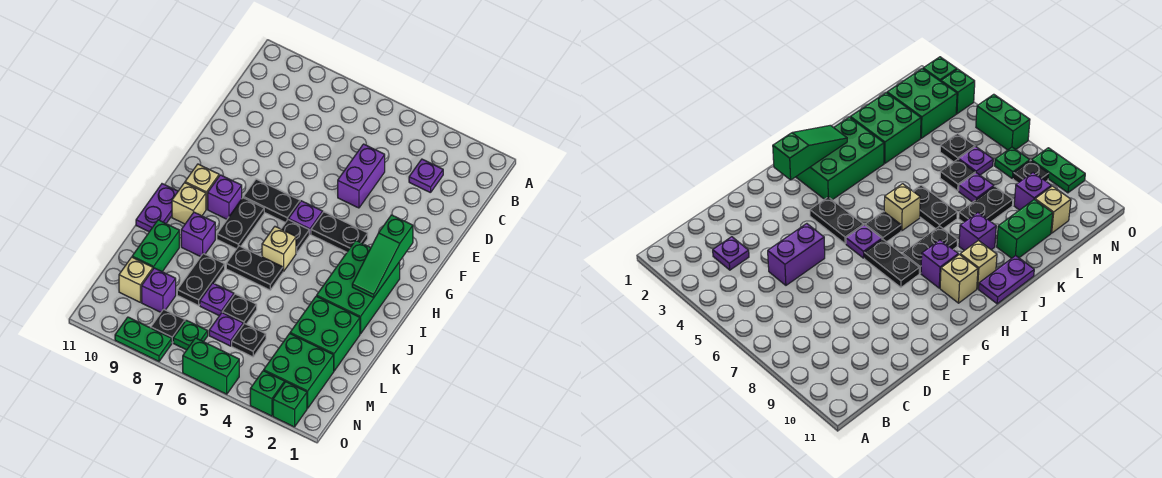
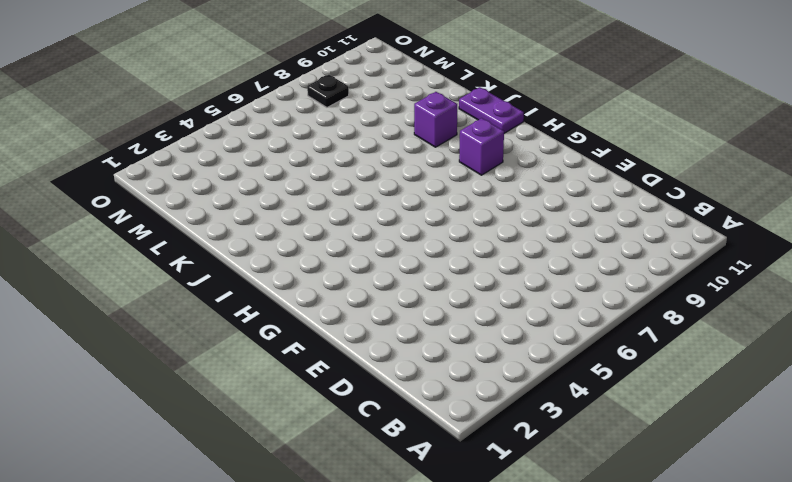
none -> purple plate C3 level 1
none -> purple brick D5:E5 level 1
none -> black plate G4:G5 level 1
none -> purple plate G6 level 1

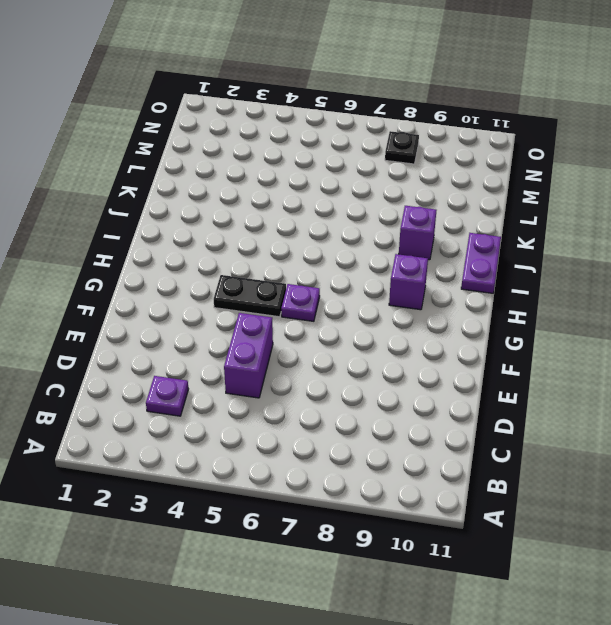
none -> black plate G7:G8 level 1
none -> green brick H2:J3 level 1
none -> black plate H6 level 1
none -> black plate H8:I8 level 1

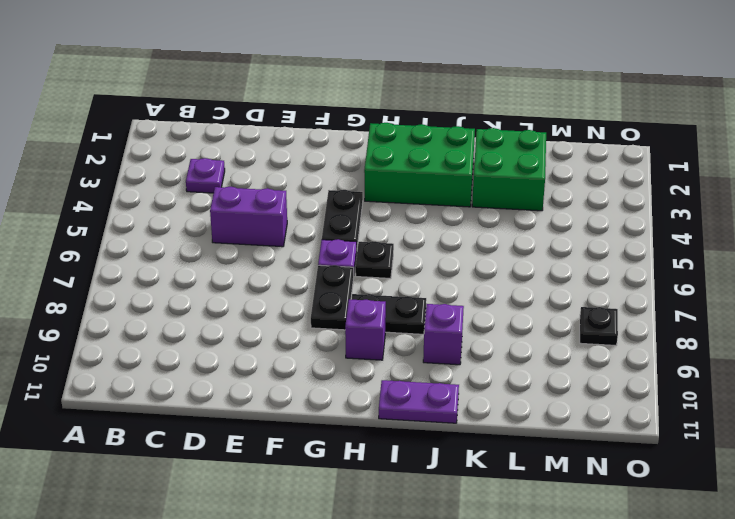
none -> tan brick H10 level 1
none -> tan brick I6 level 1
none -> tan brick I10 level 1
none -> black plate J6:J7 level 1

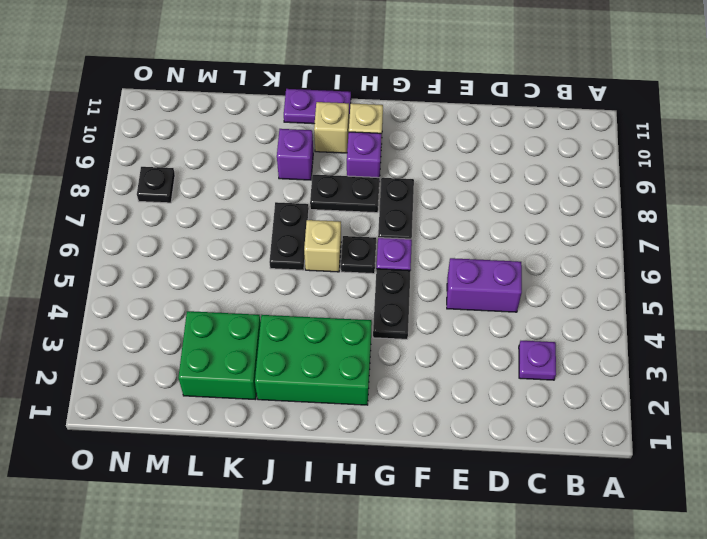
none -> black plate K8:L8 level 1
none -> green brick K10:L10 level 1
none -> black plate L6 level 1
none -> purple plate L7 level 1

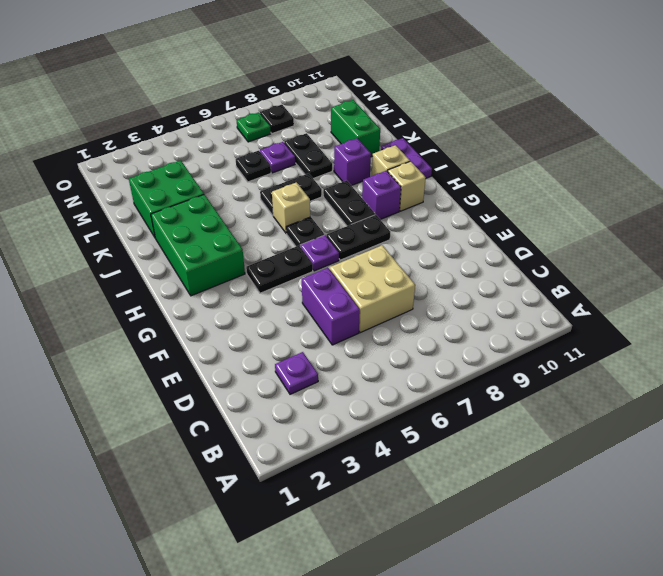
tan brick D6:E7 level 1 -> none
none -> green brick M2:N3 level 1
none -> black plate M5 level 1
none -> purple plate M6 level 1
none -> purple brick M9 level 1

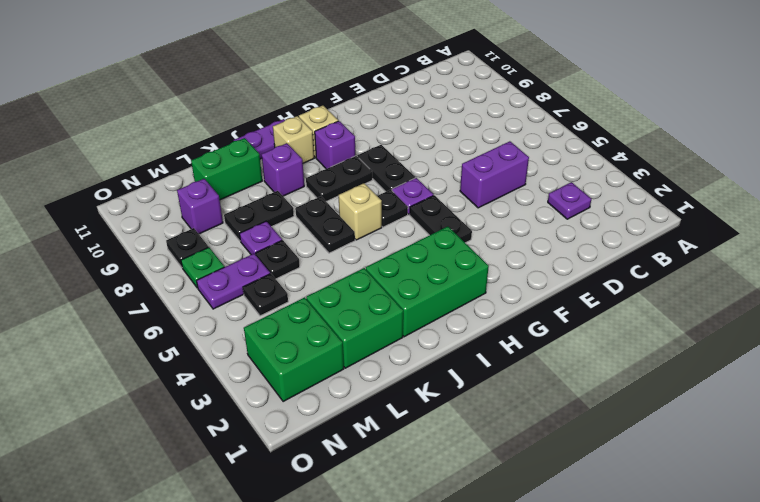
purple plate M6:N6 level 1 -> purple plate M6 level 1
none -> tan brick M10 level 1
none -> green brick O2 level 1
none -> green brick O3 level 1
none -> green brick O5:O6 level 1

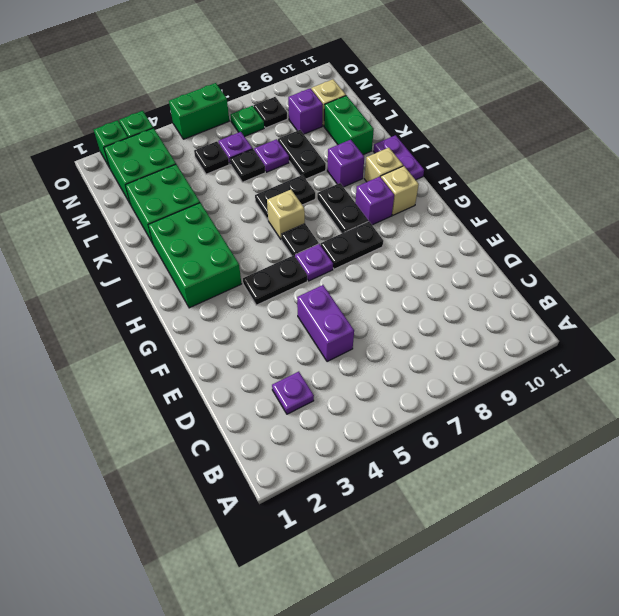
none -> green plate O8:O9 level 1
none -> green slope G2:I2 level 2 top G

